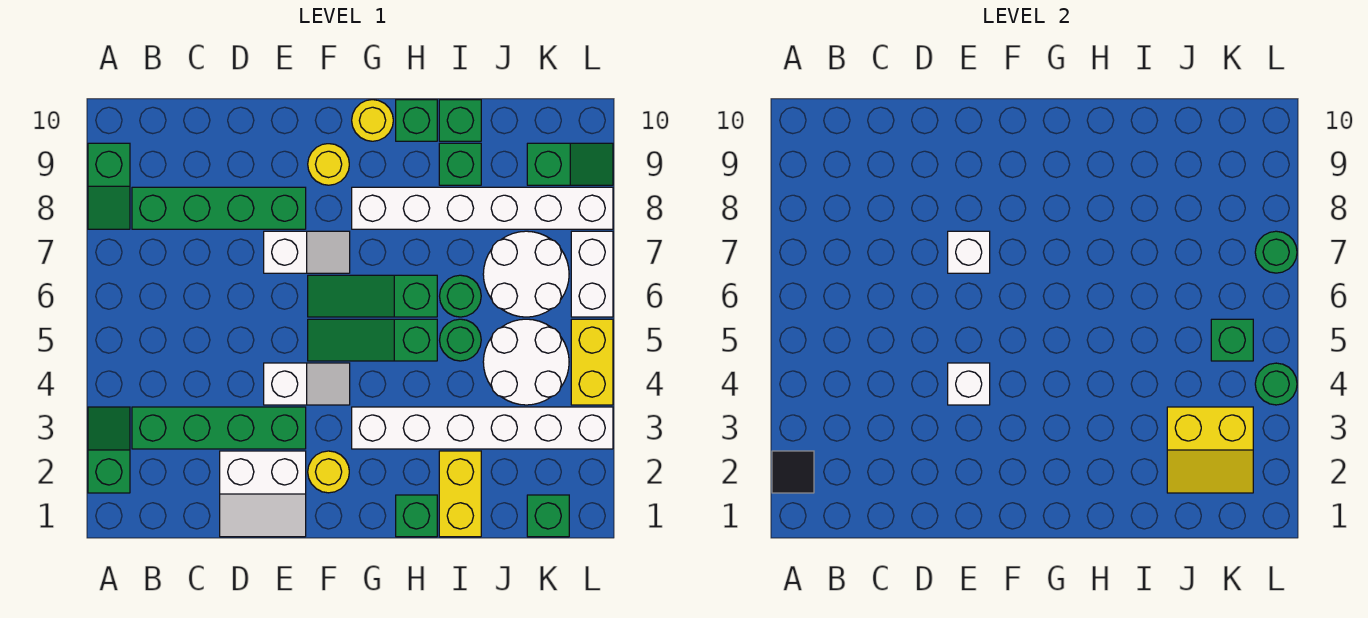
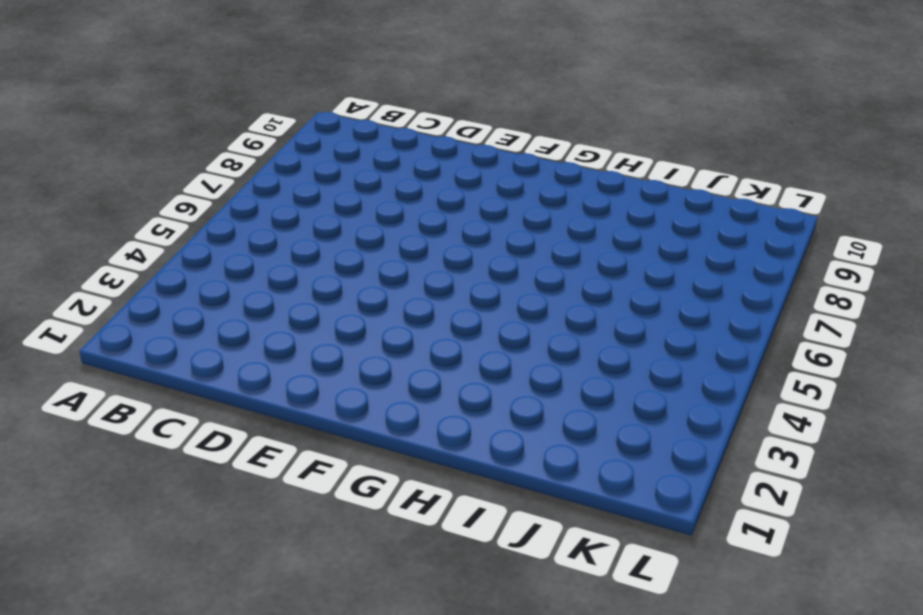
none -> green slope A2:A3 level 1 top 2
none -> green slope A8:A9 level 1 top 9
none -> green brick B3:E3 level 1
none -> green brick B8:E8 level 1

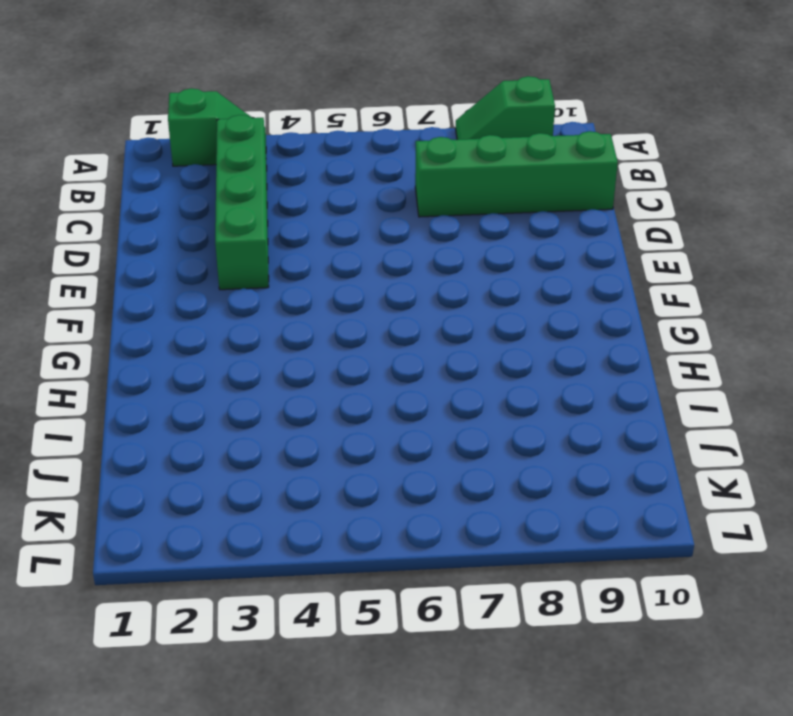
green brick C7:C10 level 1 -> green brick B8:E8 level 1
none -> white slope D1:E2 level 1 top 2
none -> white slope E4:F4 level 1 top E
none -> white slope E7:F7 level 1 top E
none -> yellow round brick F2 level 1

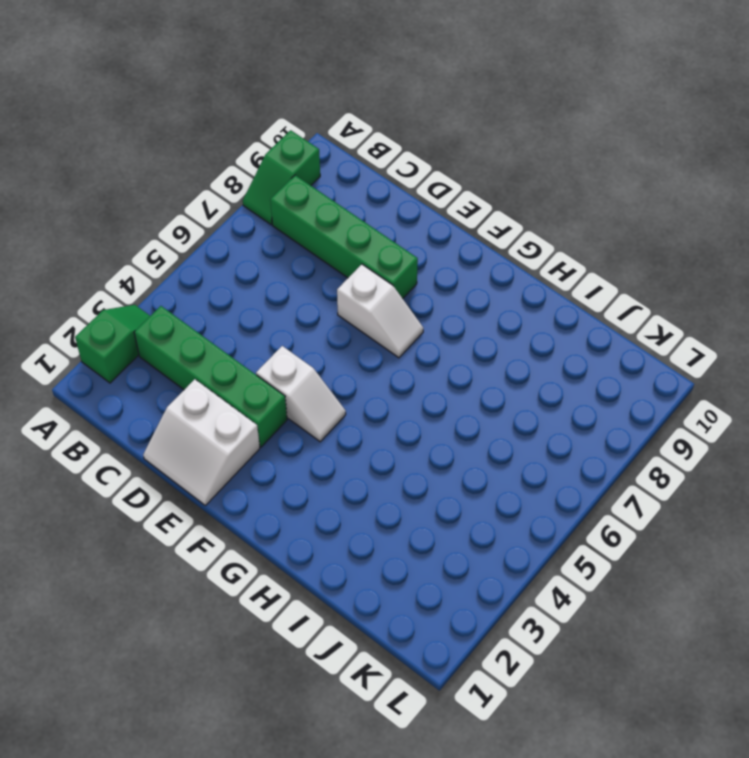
none -> yellow round brick F2 level 1
none -> green slope F5:H5 level 1 top H
none -> green slope F6:H6 level 1 top H
none -> yellow round brick F9 level 1

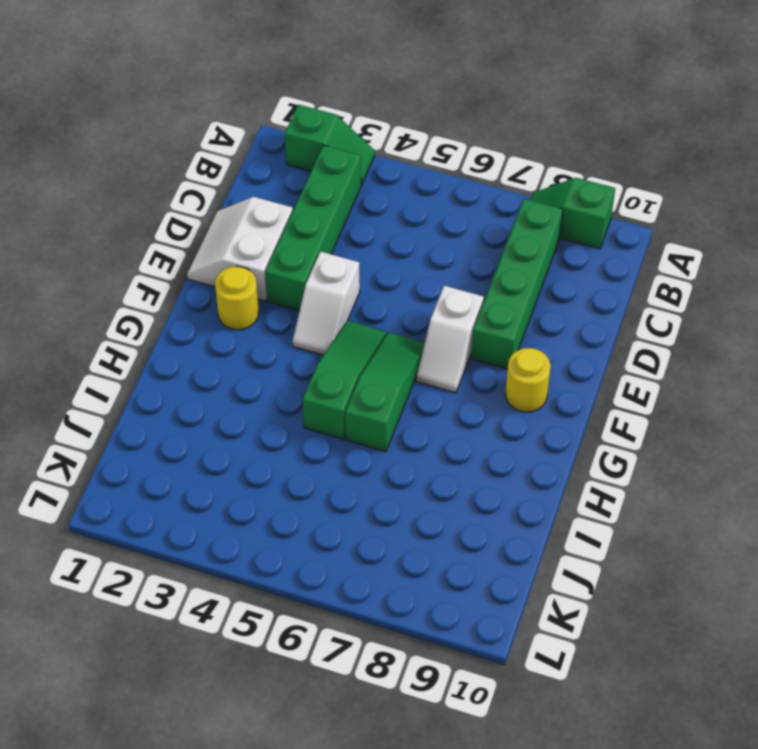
none -> white brick G3:L3 level 1
none -> white brick G8:L8 level 1
none -> yellow round brick G10 level 1
none -> green brick H1 level 1

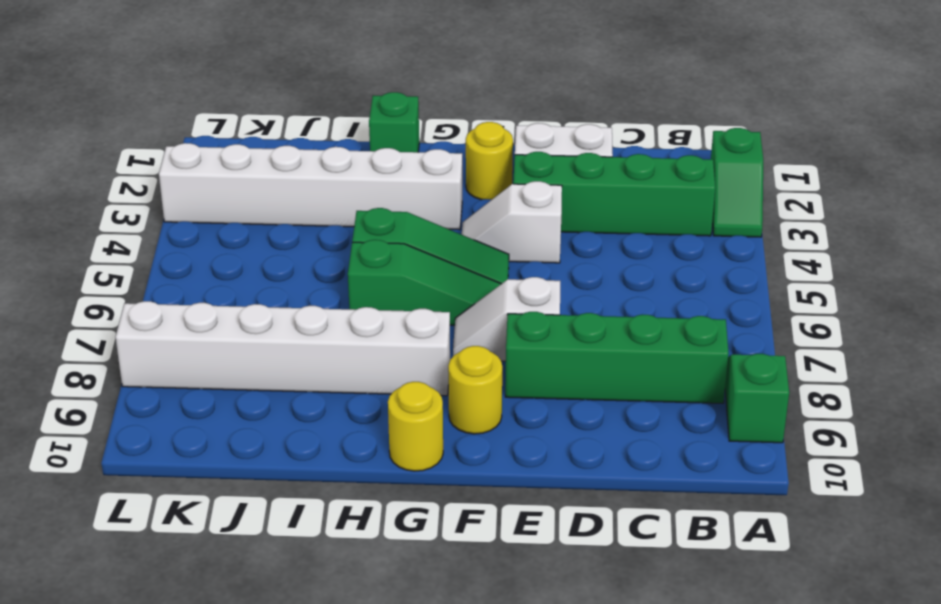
none -> green brick H10 level 1
none -> yellow brick I1:I2 level 1
none -> green round brick I5 level 1
none -> green round brick I6 level 1

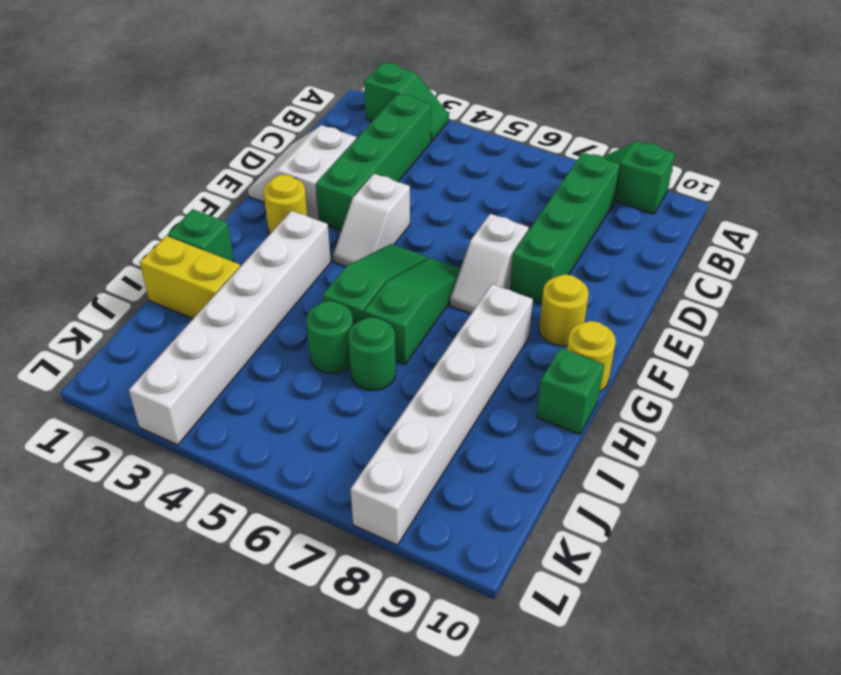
none -> green brick I9 level 1
none -> green brick I10 level 1
none -> white round brick J4:K5 level 1
none -> white round brick J6:K7 level 1

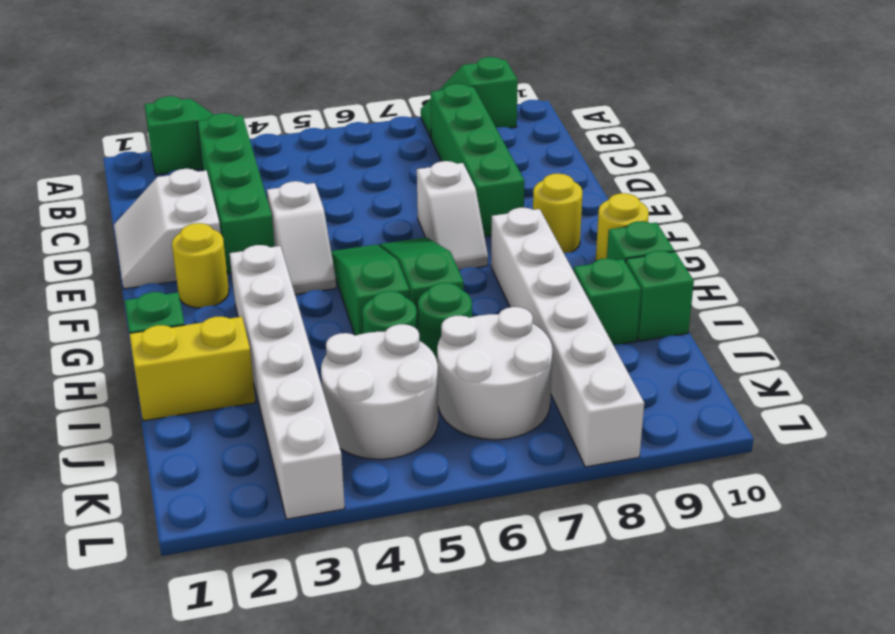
none -> green brick K1 level 1
none -> green slope K9:L9 level 1 top K
none -> yellow brick L4:L5 level 1
none -> white brick L6:L7 level 1

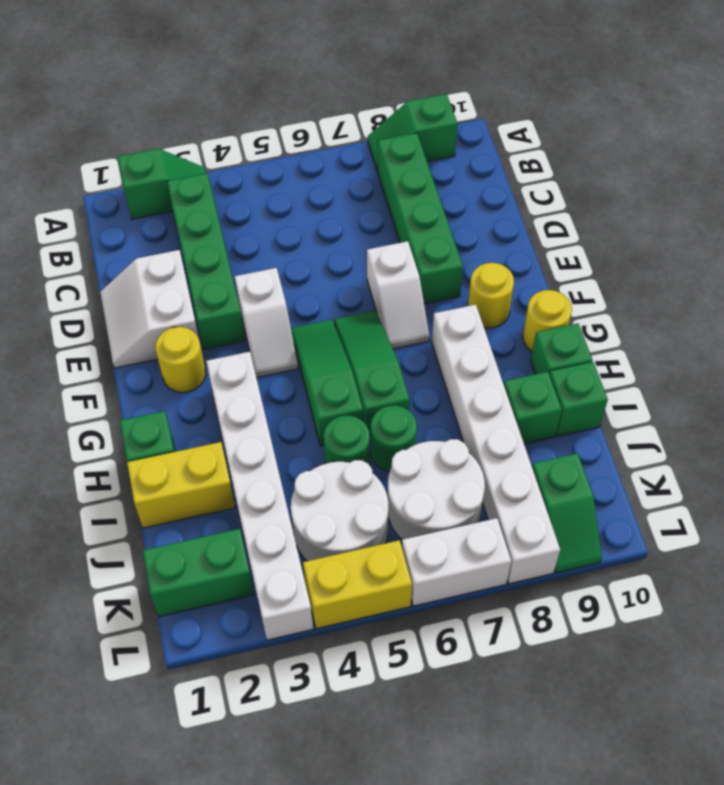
green brick K1:K2 level 1 -> green brick K1 level 1
none -> black tile A2 level 2
none -> white brick E4 level 2
none -> white brick E7 level 2
none -> yellow slope J2:K3 level 2 top 3

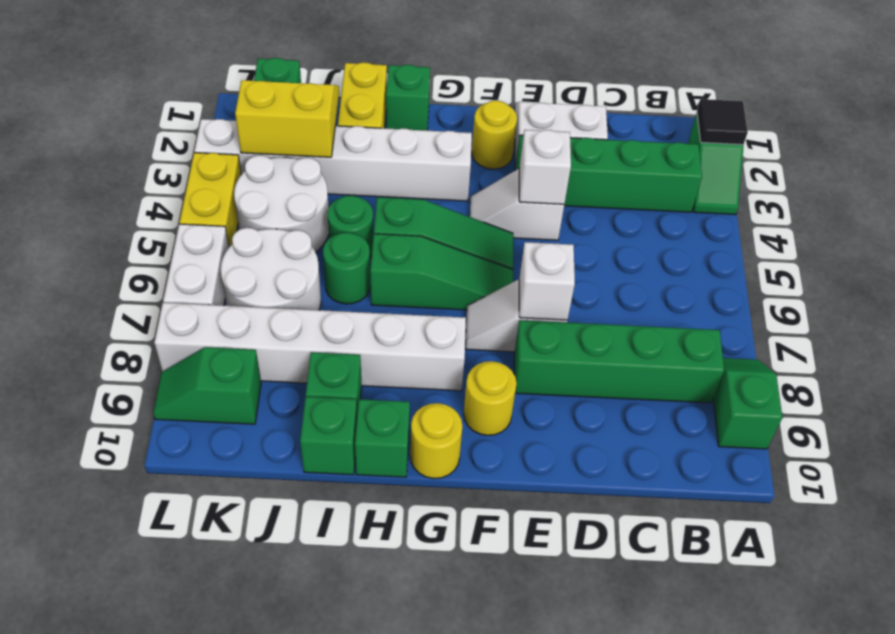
none -> green brick K5 level 2
none -> green round brick L4 level 2
none -> green round brick L7 level 2

